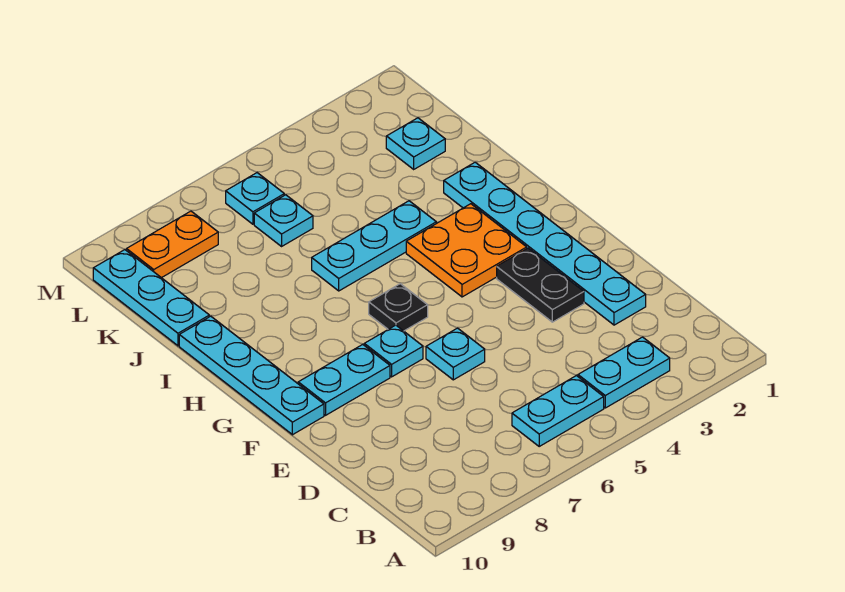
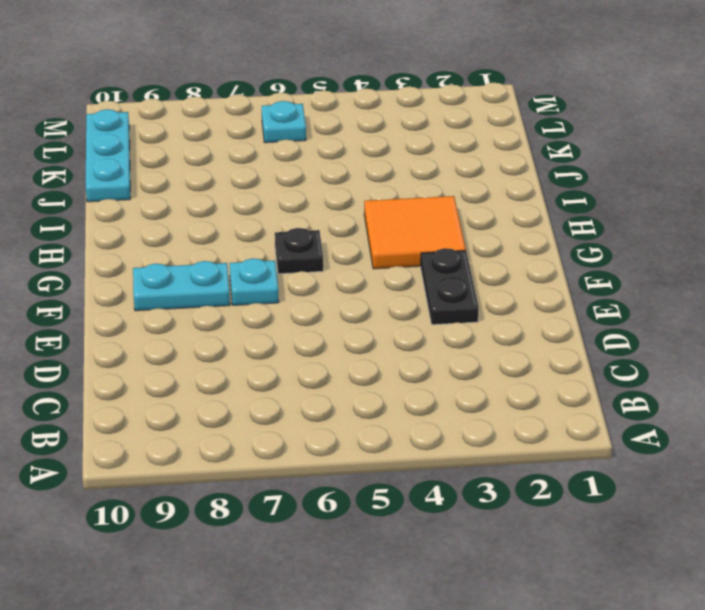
orange tile G3:H4 level 1 -> orange plate G3:H4 level 1
none -> cyan plate B3:B4 level 1
none -> cyan plate B5:B6 level 1
none -> cyan plate D2:I2 level 1

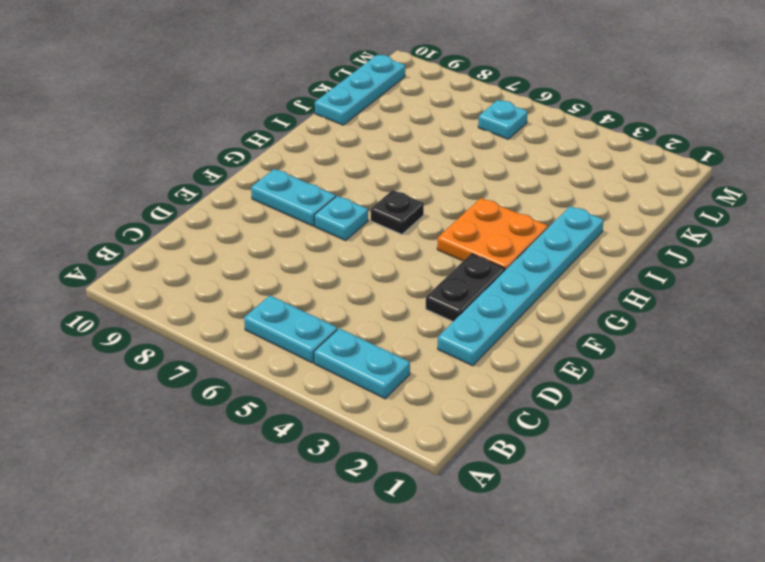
none -> cyan plate E6 level 1
none -> cyan plate F10:I10 level 1
none -> cyan plate I4:I6 level 1

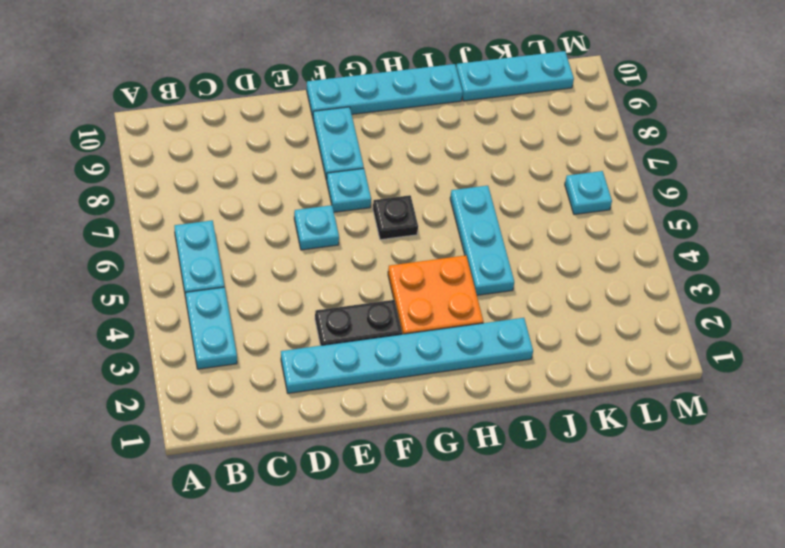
none -> cyan plate K2 level 1
none -> cyan plate K6 level 1
none -> orange plate L8:L9 level 1

